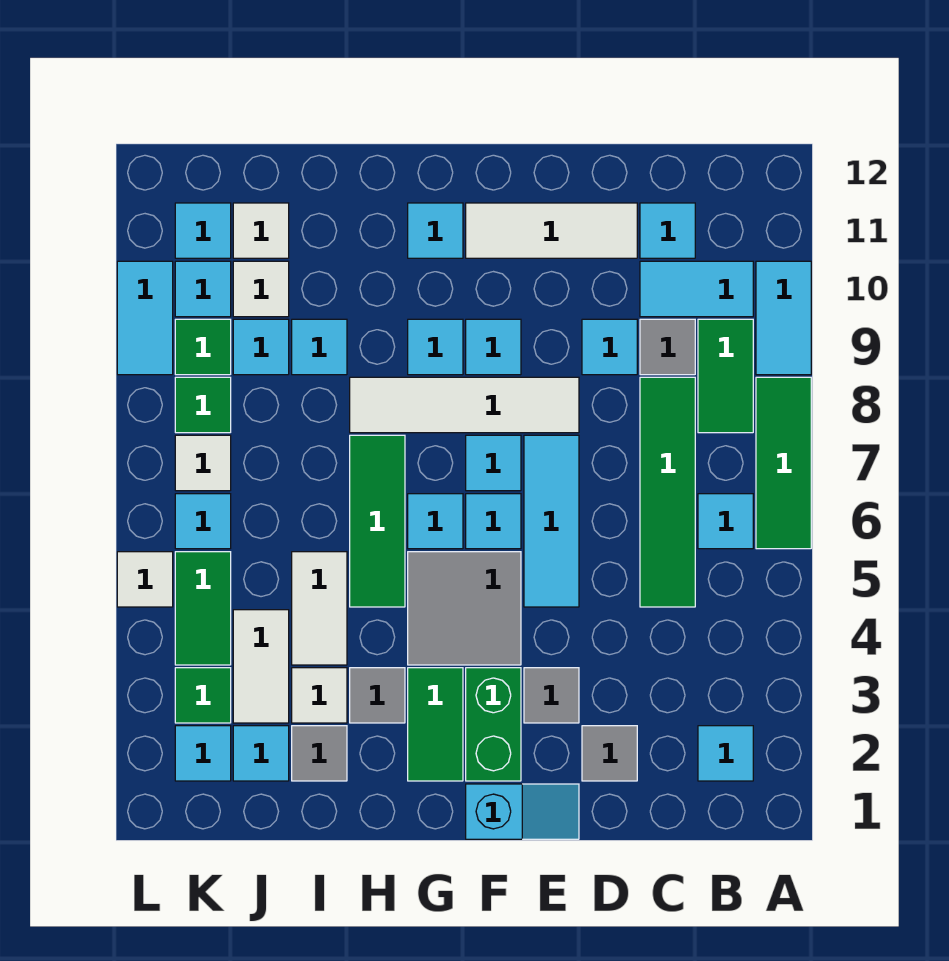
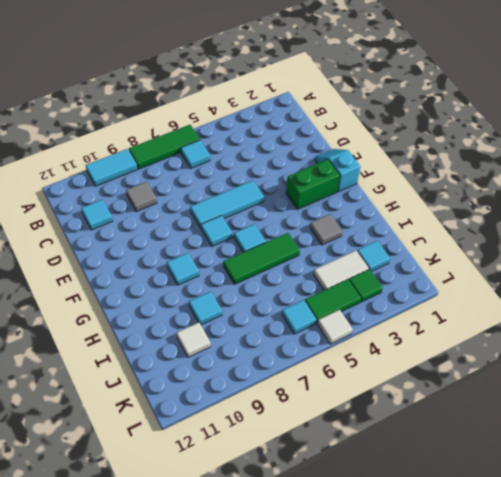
none -> cyan tile B2 level 1
none -> green tile B8:B9 level 1
none -> cyan tile B10:C10 level 1
none -> green tile C5:C8 level 1

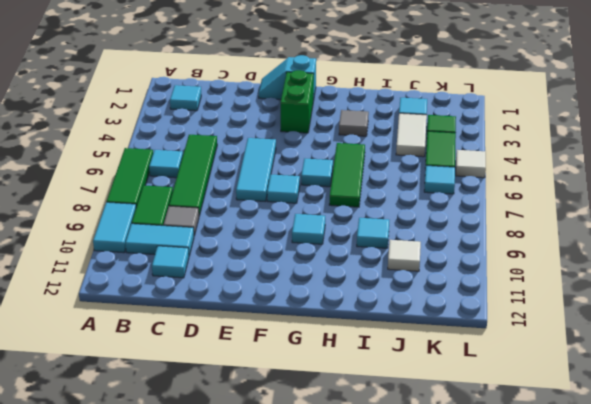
none -> grey tile D2 level 1
none -> cyan tile D9 level 1
none -> white tile D11:F11 level 1
none -> grey tile E3 level 1

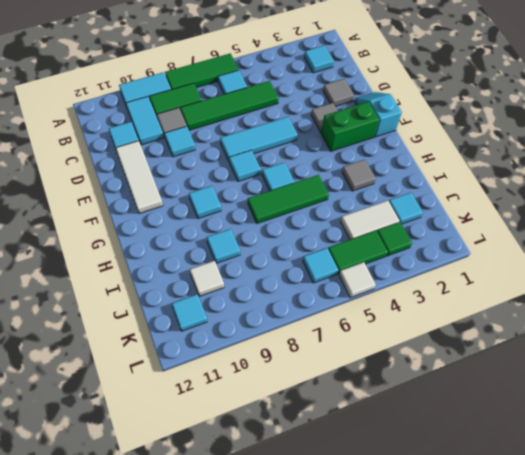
none -> white tile E8:H8 level 1
none -> grey tile F4:G5 level 1
none -> cyan tile F6 level 1
none -> cyan tile F9 level 1

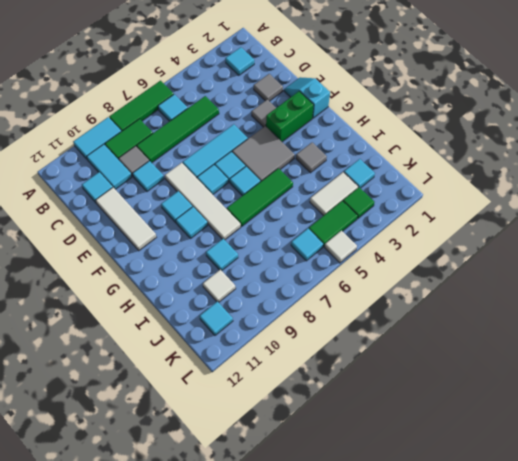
none -> green tile G2:G3 level 1
none -> cyan tile G11 level 1
none -> grey tile I2 level 1
none -> white tile I3 level 1

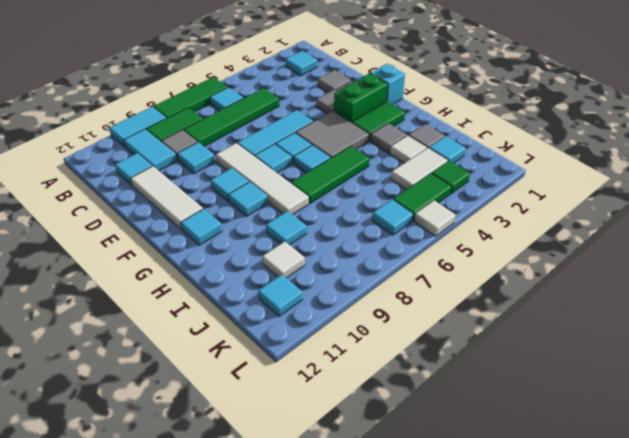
none -> white tile I4:I5 level 1
none -> cyan tile J9 level 1
none -> white tile J11 level 1
none -> cyan tile K2 level 1

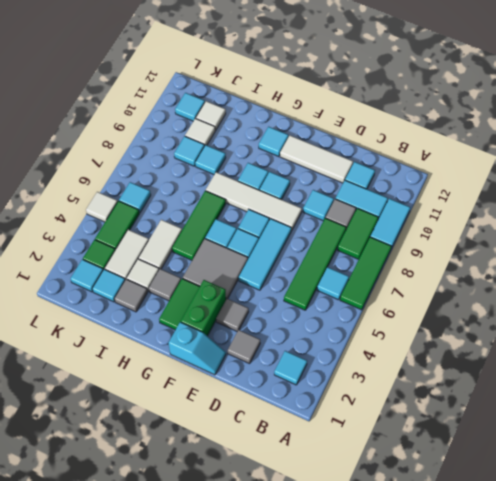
none -> white tile K7 level 1
none -> green tile K8 level 1
none -> green tile K9 level 1
none -> cyan tile K10 level 1

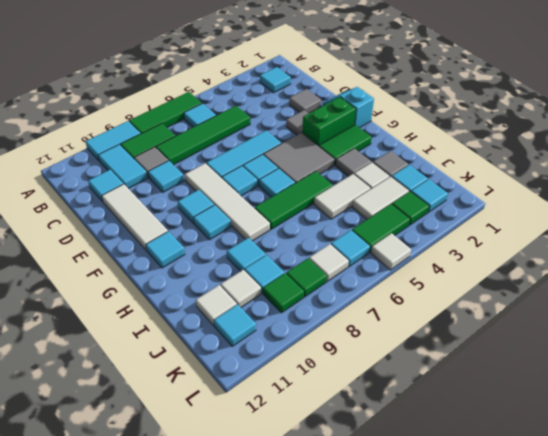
none -> cyan tile K10 level 1
none -> cyan tile L9:L10 level 1

